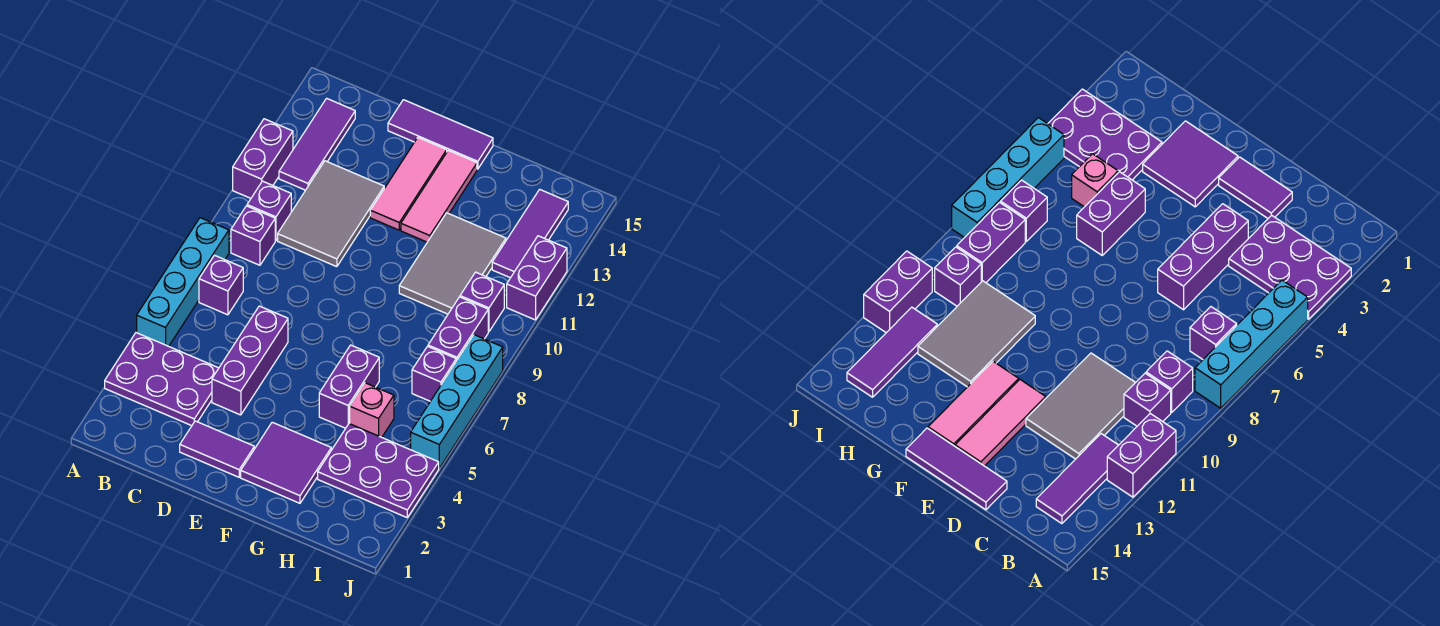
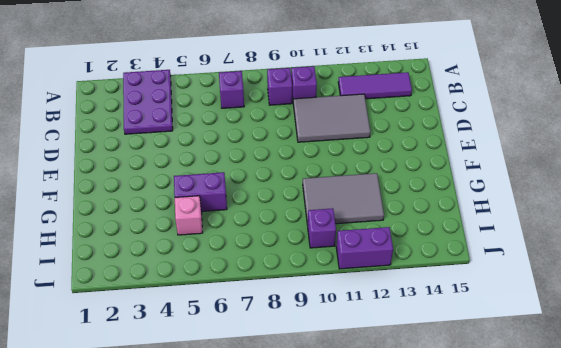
none -> cyan brick A5:A8 level 1
none -> purple brick A11:A12 level 1
none -> purple tile D2:E2 level 1

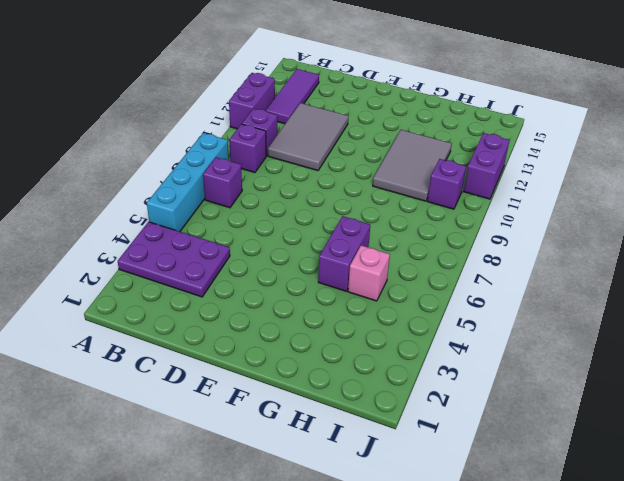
none -> purple tile D2:E2 level 1
none -> purple brick D4:D6 level 1
none -> purple tile D15:F15 level 1

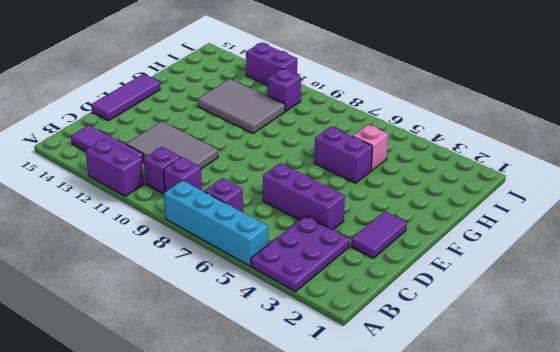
none -> pink tile E12:E14 level 1
none -> purple tile F2:G3 level 1
none -> pink tile F12:F14 level 1

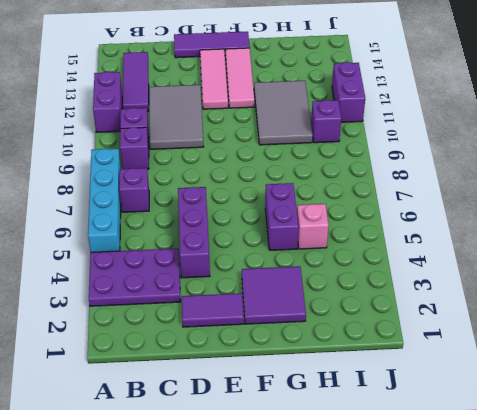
none -> purple plate H3:J4 level 1
none -> purple brick I7 level 1
none -> purple brick I8:I9 level 1

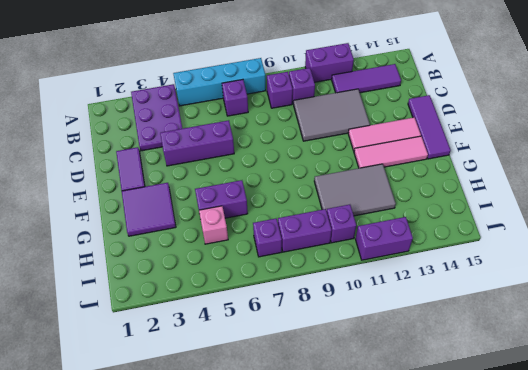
none -> purple plate H3:J4 level 1
none -> purple tile I12:I14 level 1
none -> cyan brick J5:J8 level 1

